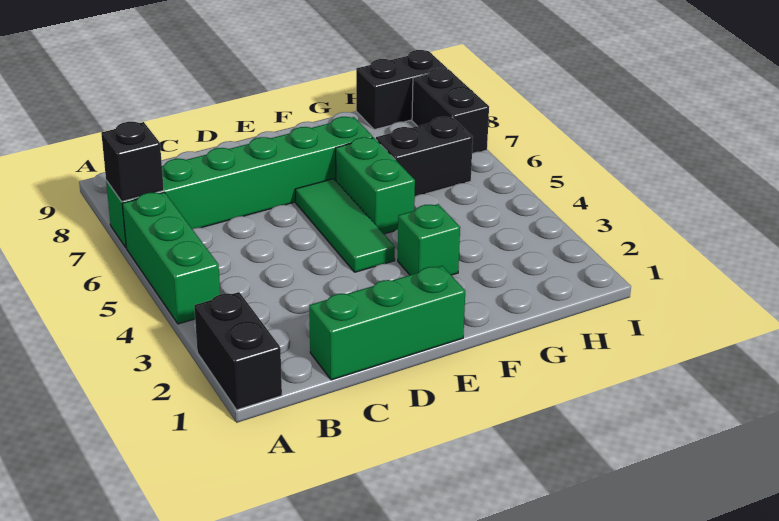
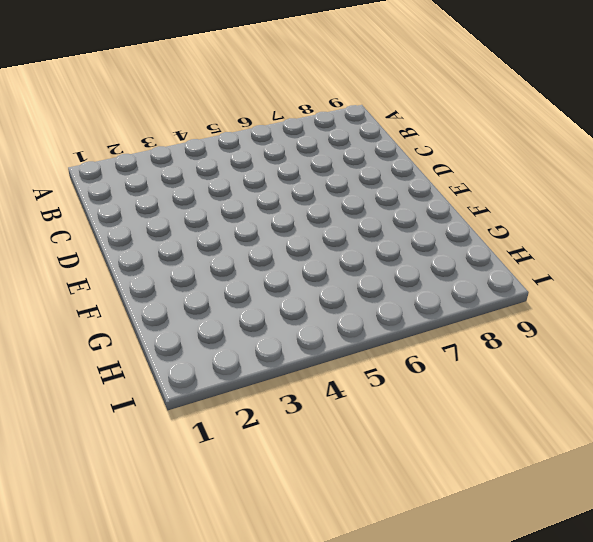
none -> black brick A1:A2 level 1
none -> green brick A4:A6 level 1

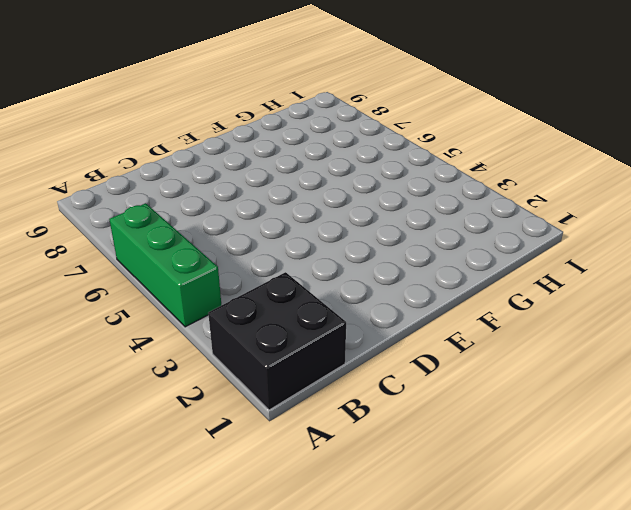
black brick A1:B2 level 1 -> black brick A1:A2 level 1
none -> green brick A7:F7 level 1
none -> green brick C1:E1 level 1

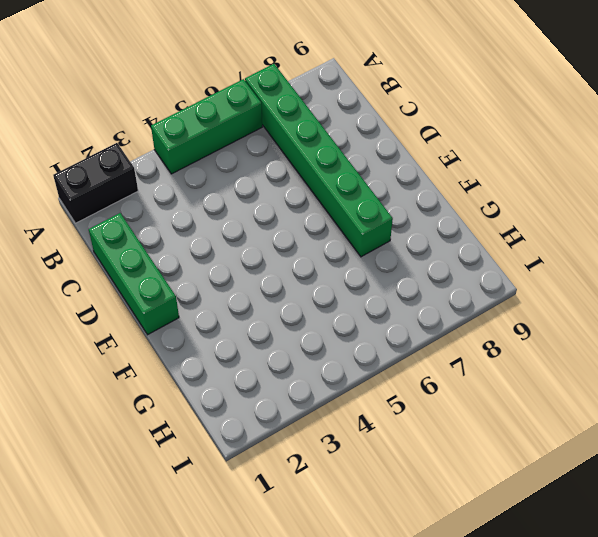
none -> green tile E4:E6 level 1
none -> green brick F3 level 1

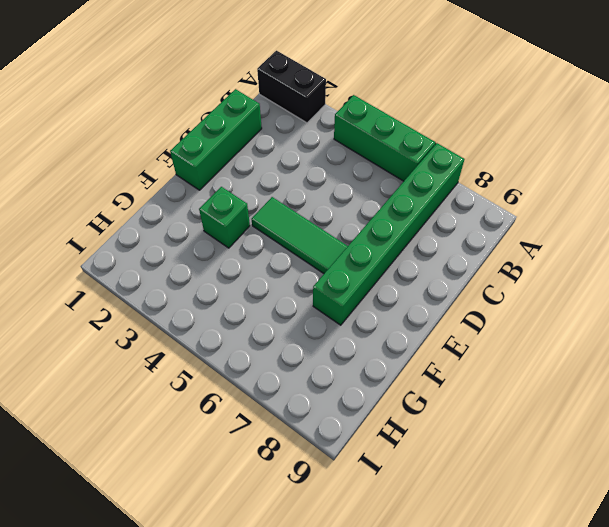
none -> green brick F5:F6 level 1
none -> black brick G6:H6 level 1

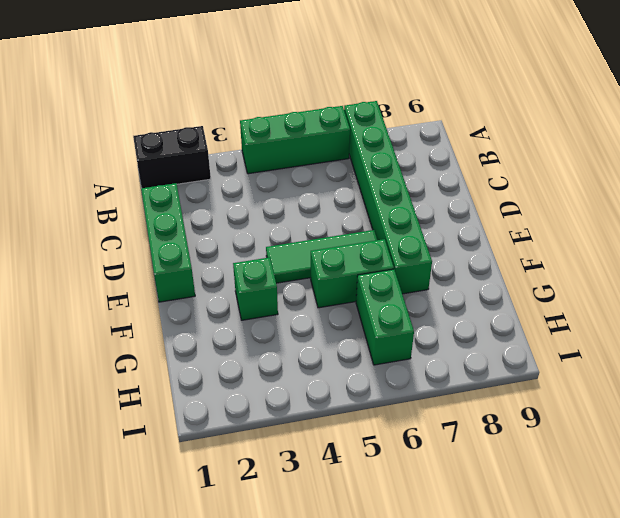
green brick G6:H6 level 1 -> black brick G6:H6 level 1
none -> black brick H9:I9 level 1
none -> black brick I7:I8 level 1

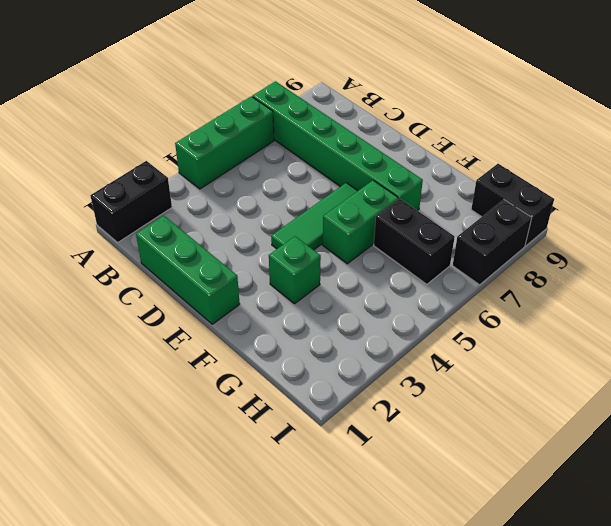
none -> black brick A7 level 2

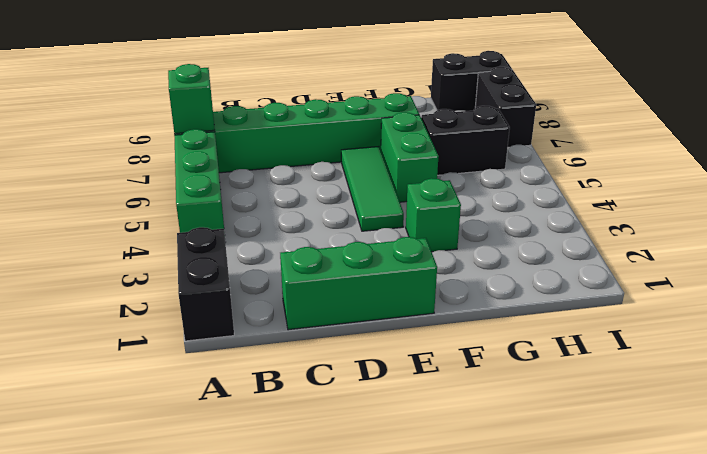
green brick A7 level 2 -> black brick A7 level 2

